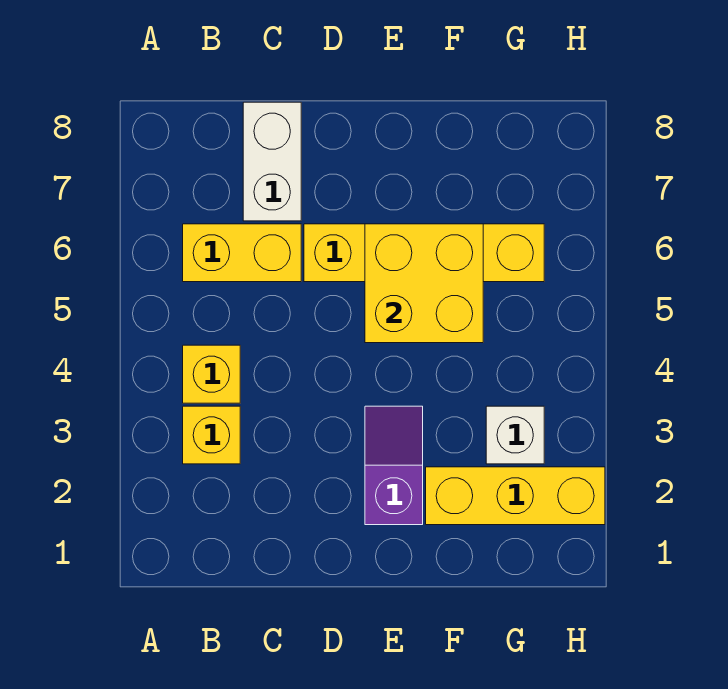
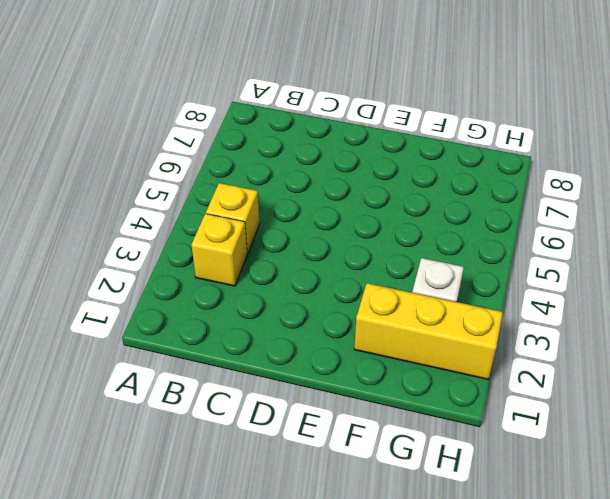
none -> yellow brick B6:C6 level 1
none -> white brick C7:C8 level 1

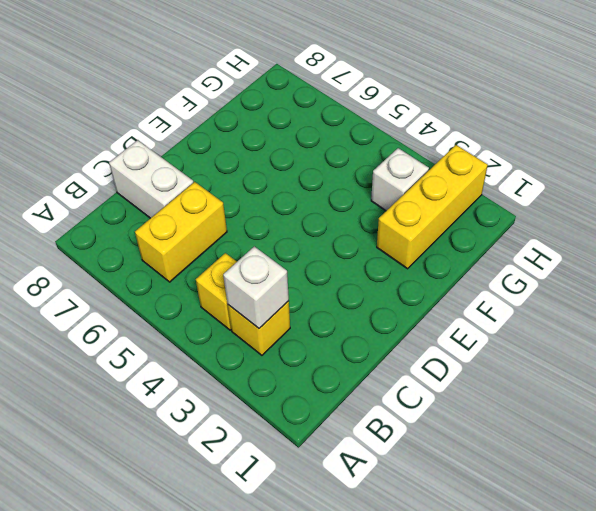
white brick B3 level 2 -> none
none -> yellow brick D6:G6 level 1
none -> purple slope E2:E3 level 1 top 2

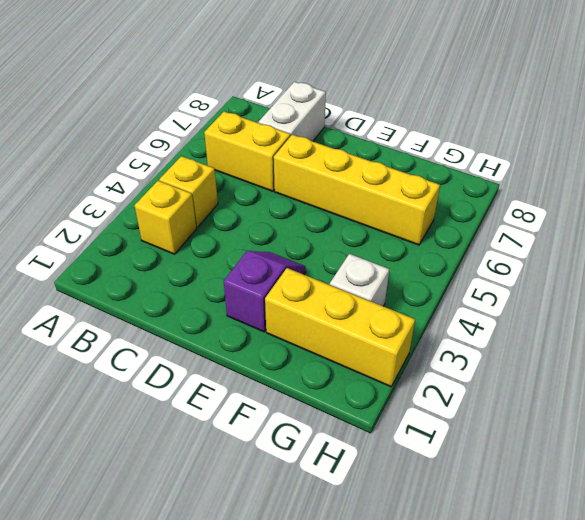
none -> yellow brick E5:F6 level 2

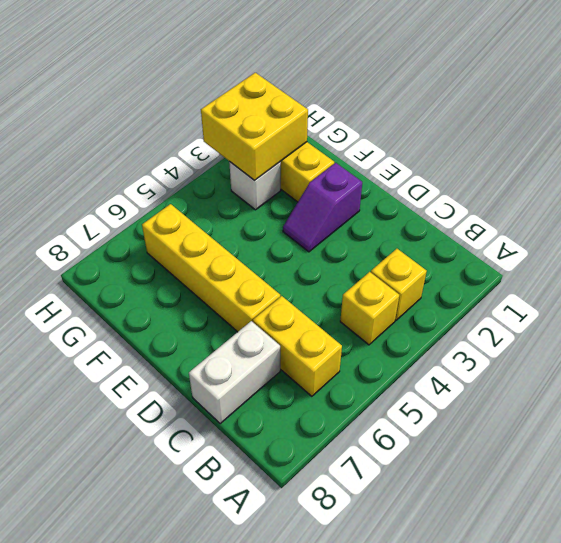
yellow brick G2:H3 level 2 -> yellow brick E5:F6 level 2

